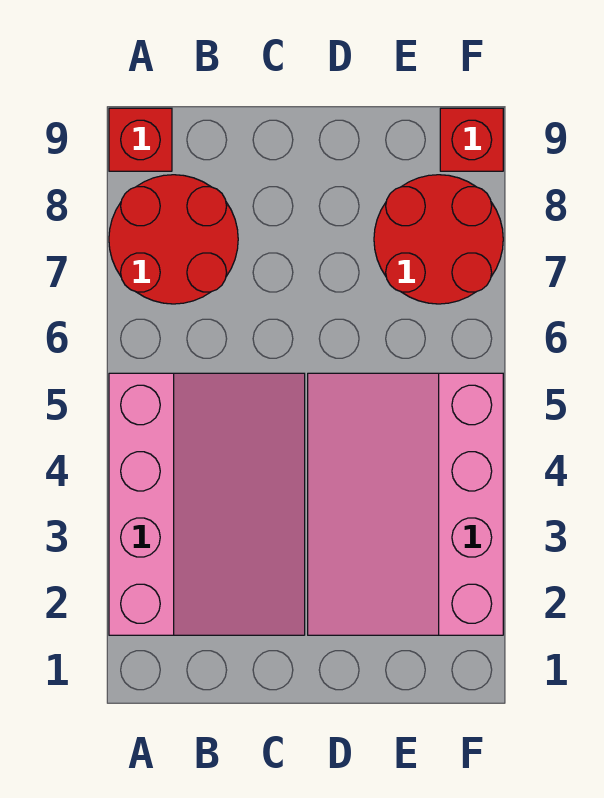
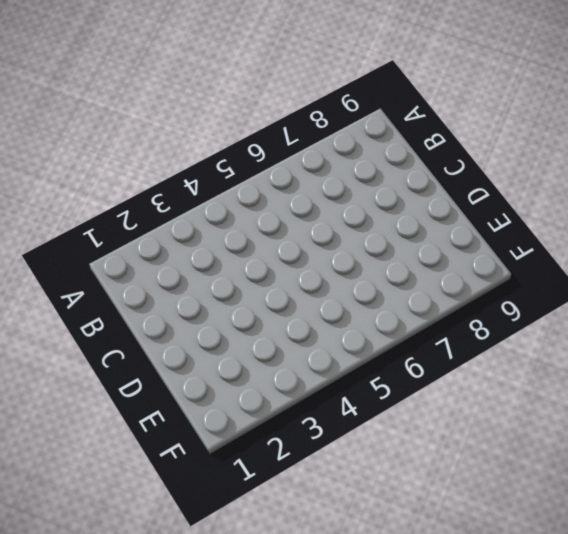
none -> pink slope A2:C5 level 1 top A
none -> red round brick A7:B8 level 1

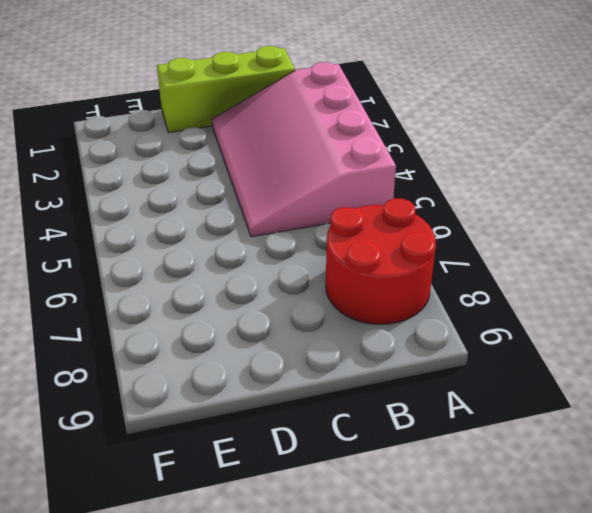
lime brick B1:D1 level 1 -> none
none -> red brick A9 level 1
none -> pink slope D2:F5 level 1 top F

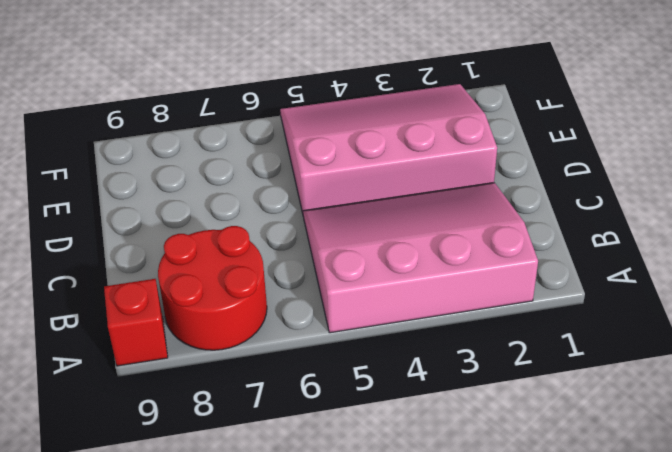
pink slope D2:F5 level 1 top D -> pink slope D2:F5 level 1 top F
none -> red round brick E7:F8 level 1
none -> red brick F9 level 1

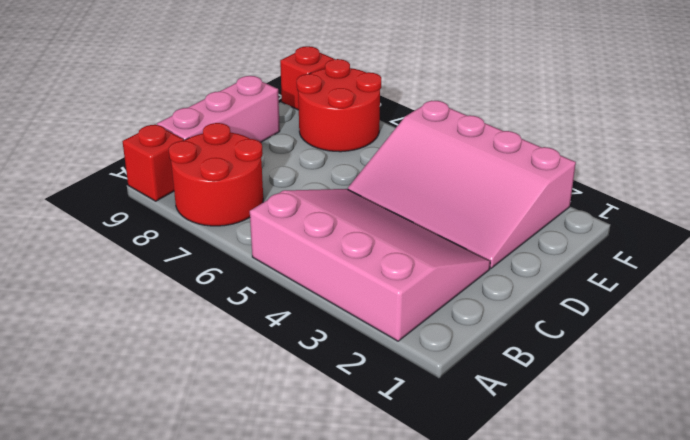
pink brick B9:D9 level 1 -> none

